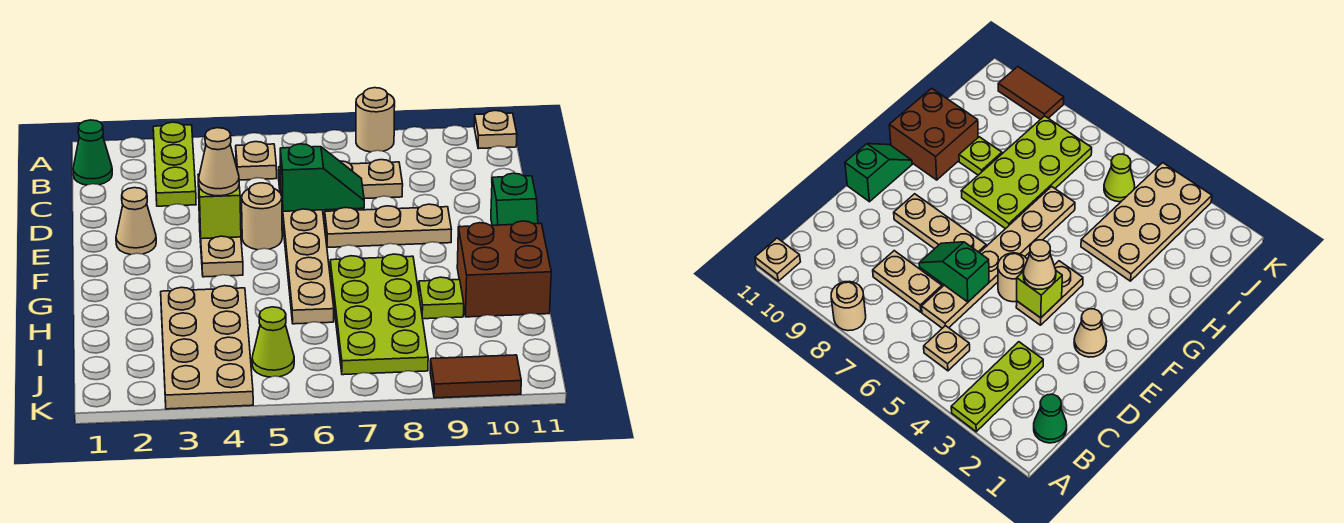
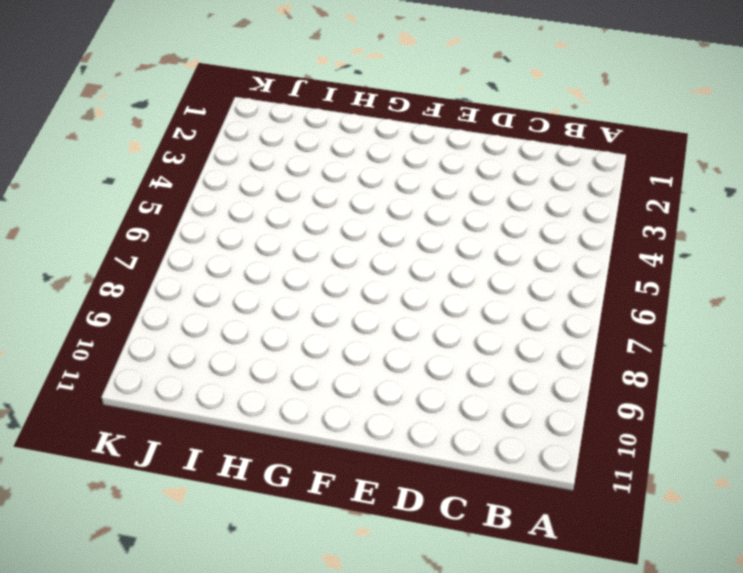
none -> lime plate A3:C3 level 1
none -> tan round brick A8 level 1
none -> tan plate A11 level 1

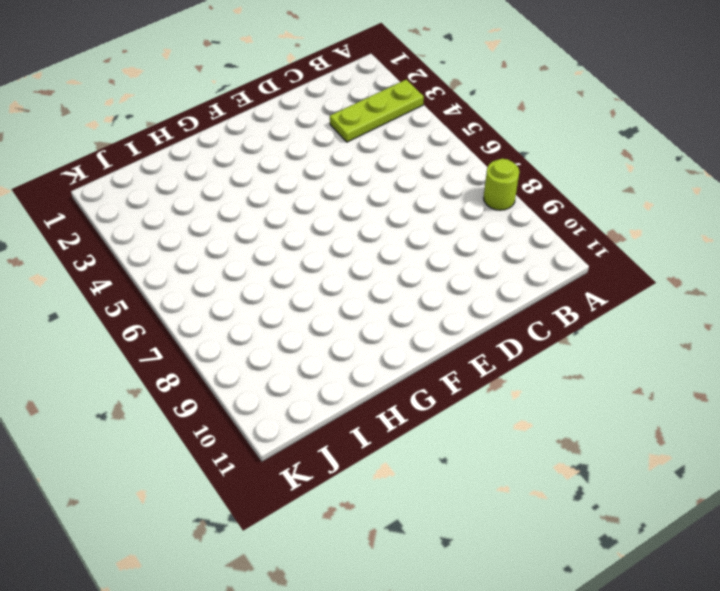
lime round brick A8 level 1 -> tan round brick A8 level 1
none -> tan plate A11 level 1
none -> green cone B1 level 1
none -> tan plate B5 level 1

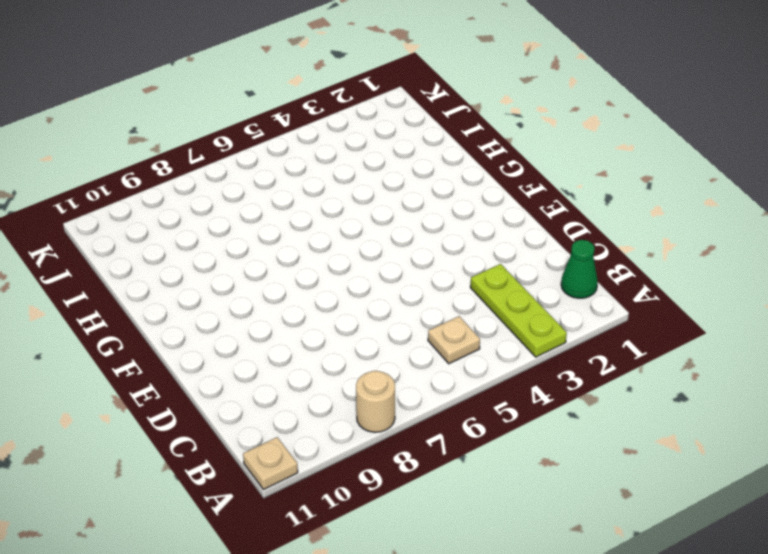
none -> tan plate C6:H6 level 1
none -> tan plate C7:C8 level 1
none -> tan cone E2 level 1

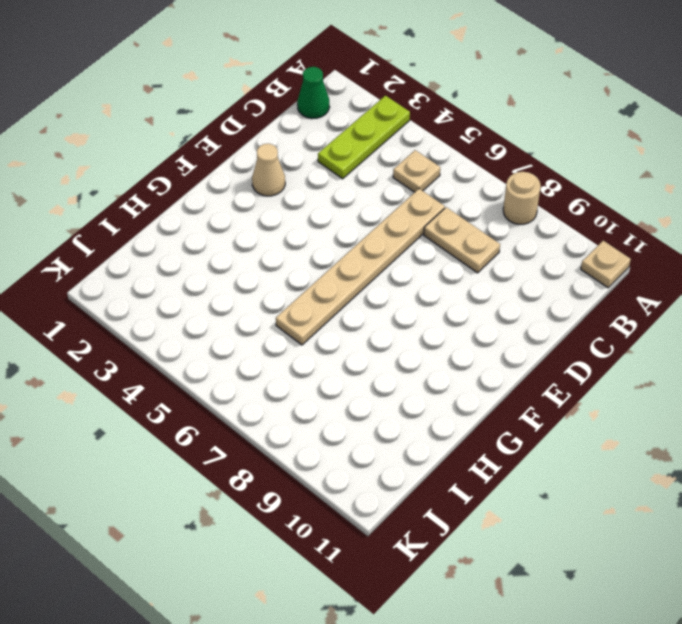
none -> tan plate E4:F4 level 1
none -> tan round brick E5 level 1
none -> tan plate E7:E9 level 1

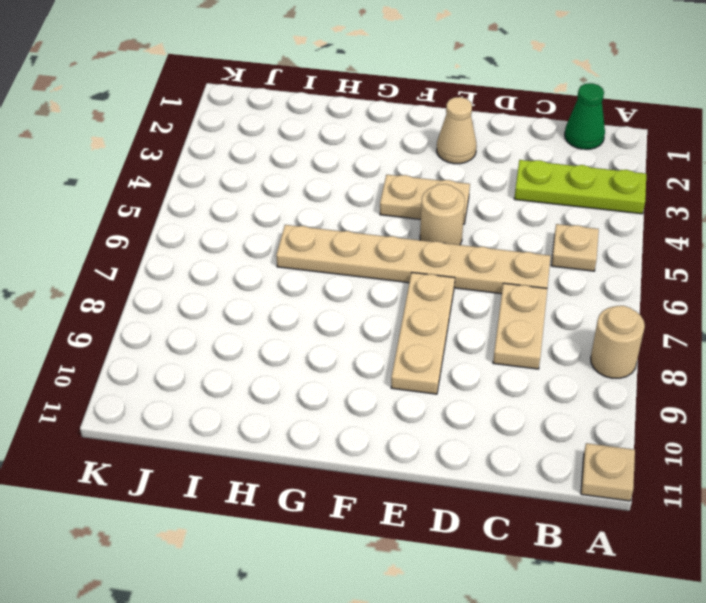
none -> green slope E11:F11 level 1 top E
none -> lime plate G7:J8 level 1
none -> brown brick G10:H11 level 1

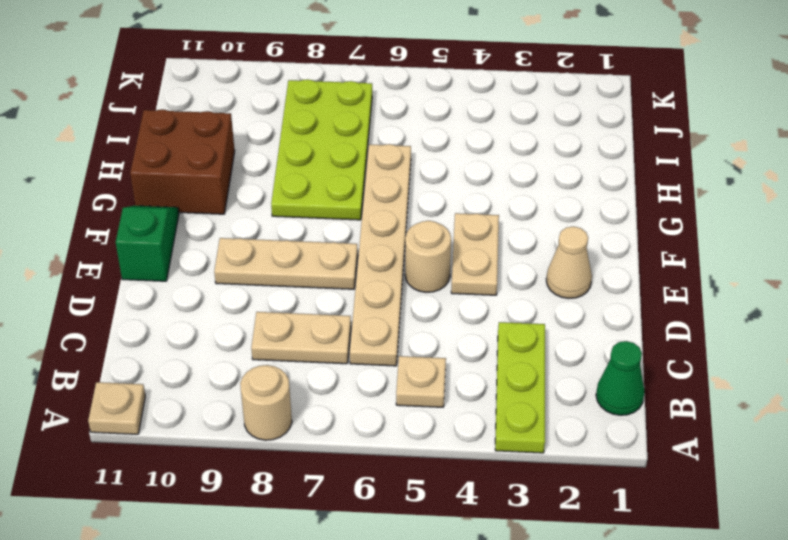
none -> tan plate H3:K4 level 1
none -> lime plate H9 level 1
none -> lime cone J5 level 1

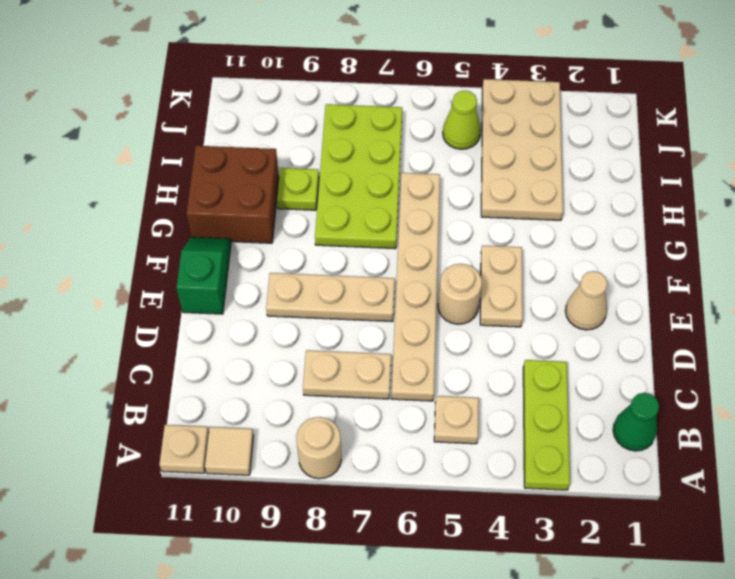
tan tile A10 level 1 -> none
none -> brown tile K9:K10 level 1
none -> green slope D6:D7 level 2 top 6
none -> lime brick E4 level 2

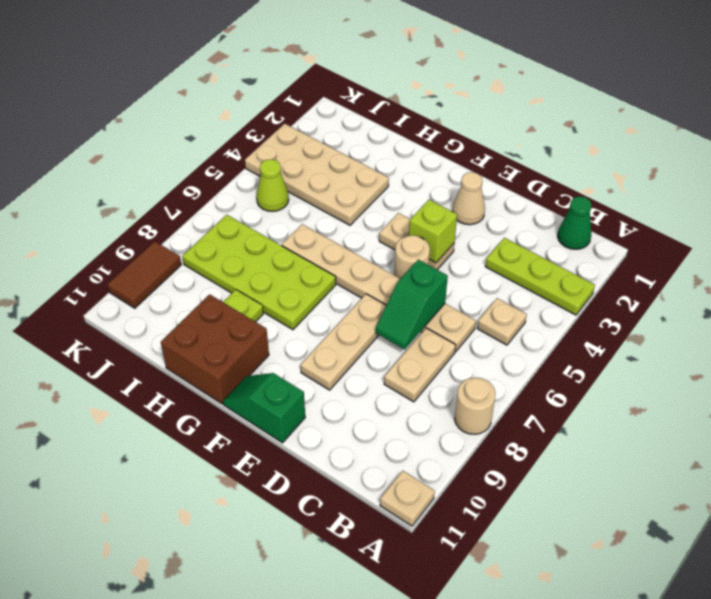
none -> tan cone E4 level 3

